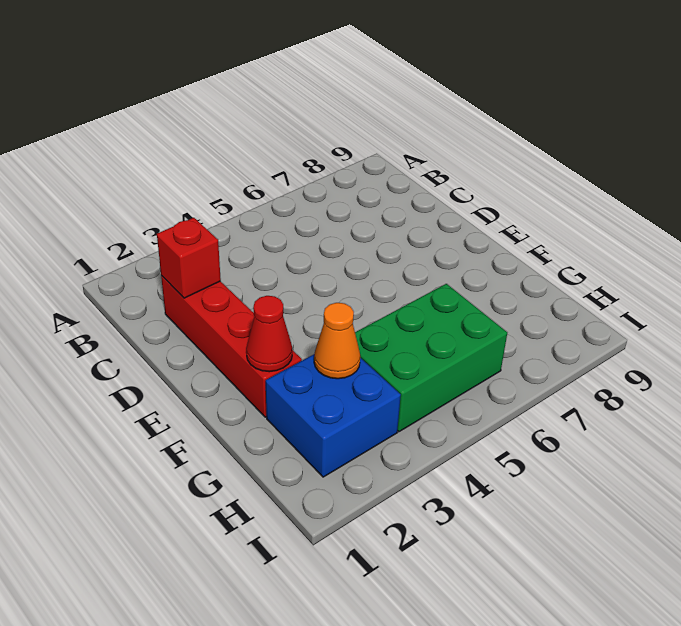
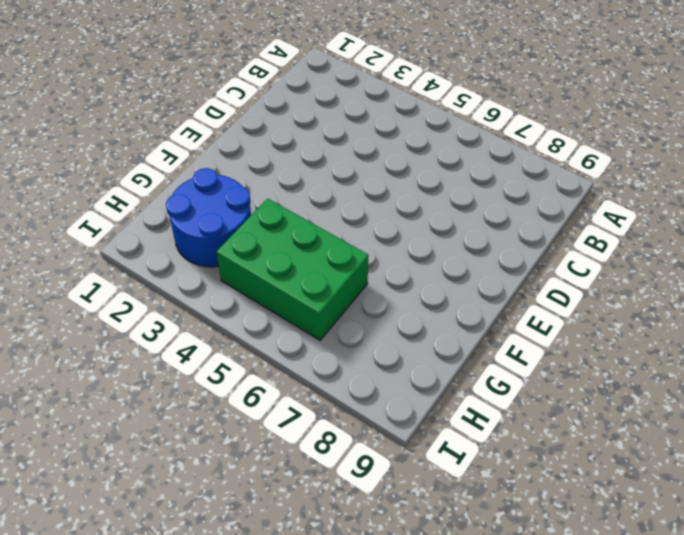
blue round brick G2:H3 level 1 -> blue brick G2:H3 level 1
none -> red brick C2:F2 level 1
none -> red brick C2 level 2

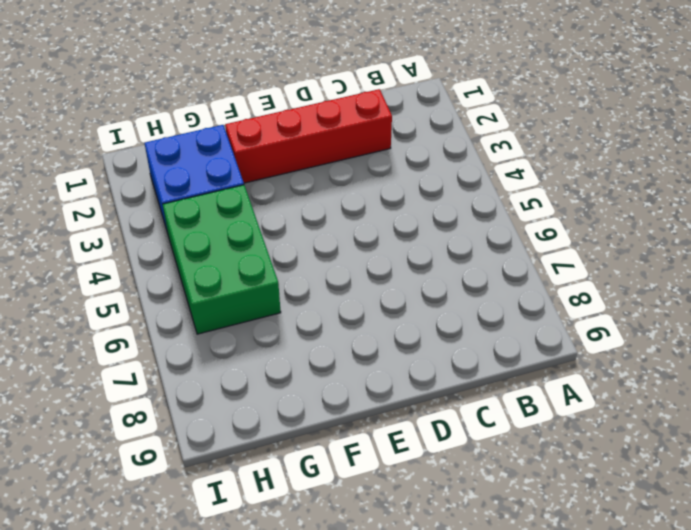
none -> red brick C2 level 2
none -> red cone F2 level 2

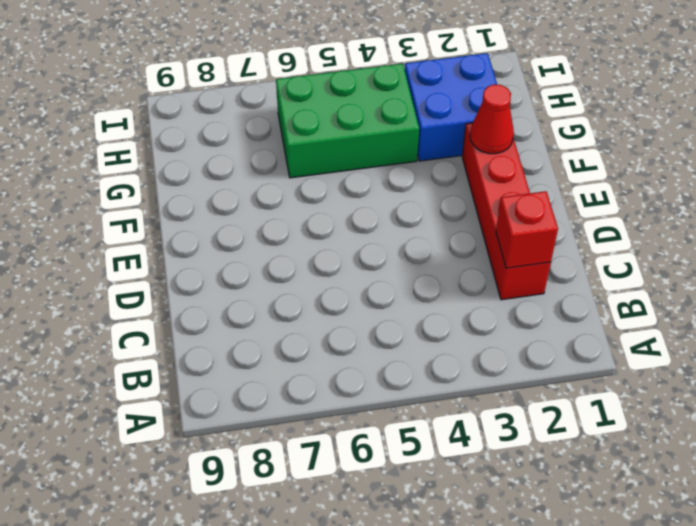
none -> orange cone G3 level 2

